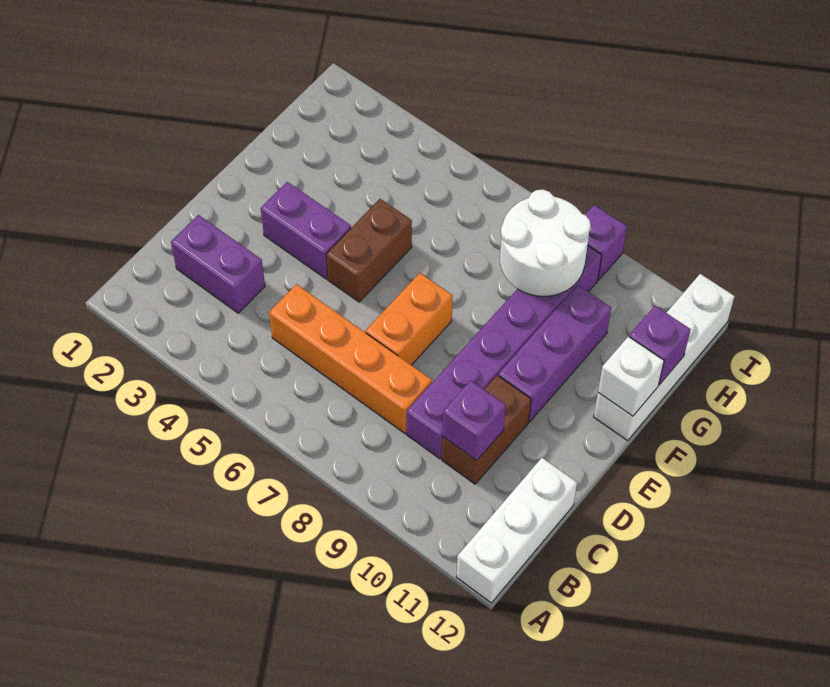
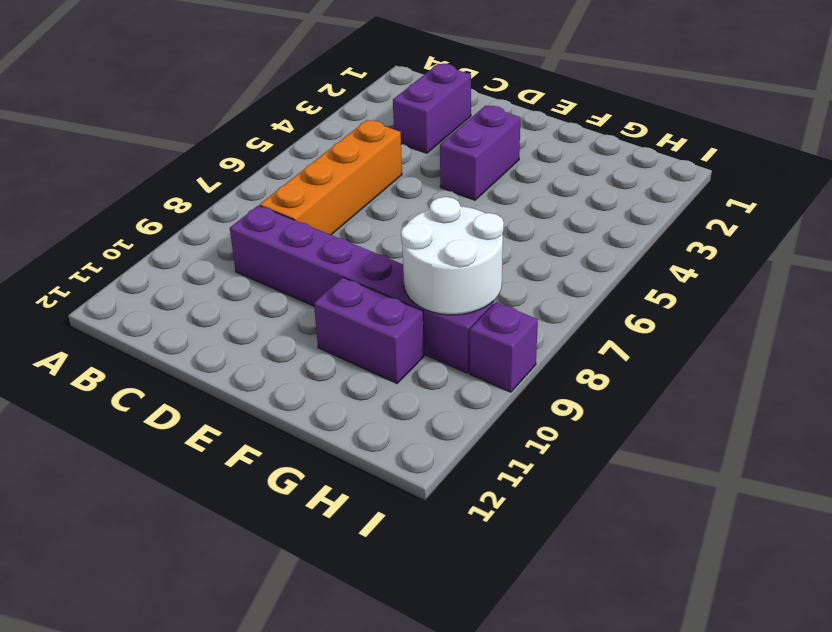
purple brick F10:G10 level 1 -> purple brick E10:G10 level 1
none -> white brick A12:C12 level 1
none -> brown brick C10:D10 level 1
none -> orange brick D7:E7 level 1

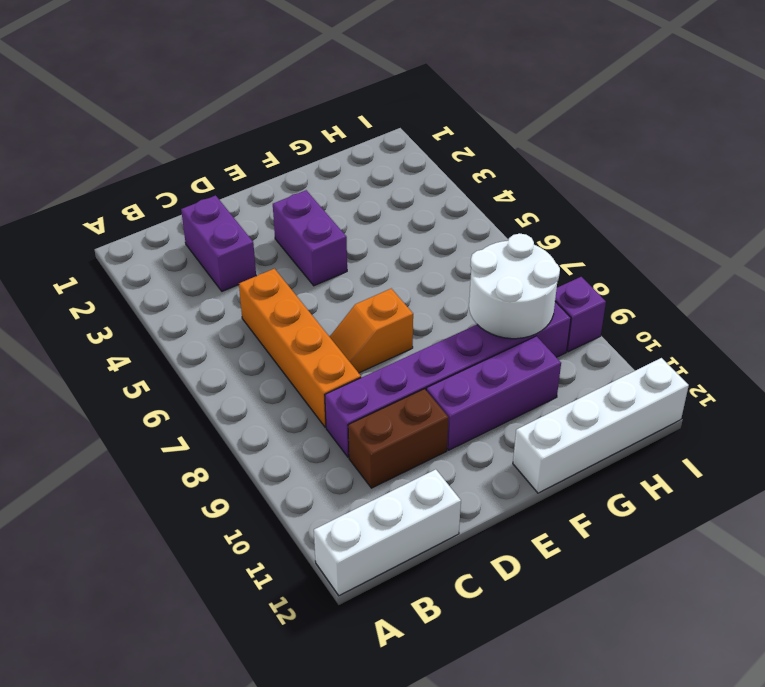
orange slope D7:E7 level 1 top E -> orange brick D7:E7 level 1
none -> brown brick E5:F5 level 1
none -> purple brick C10 level 2
none -> white brick F12 level 2

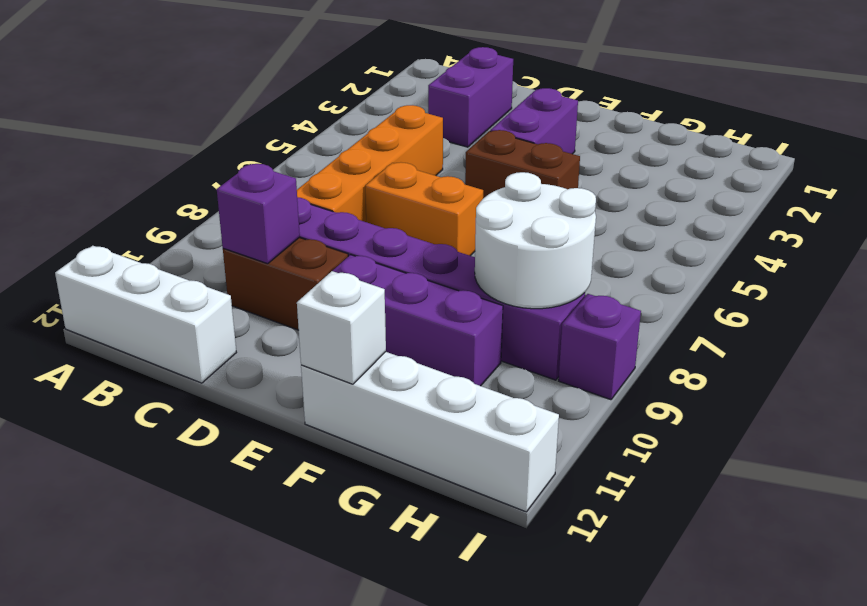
none -> purple brick G12 level 2

